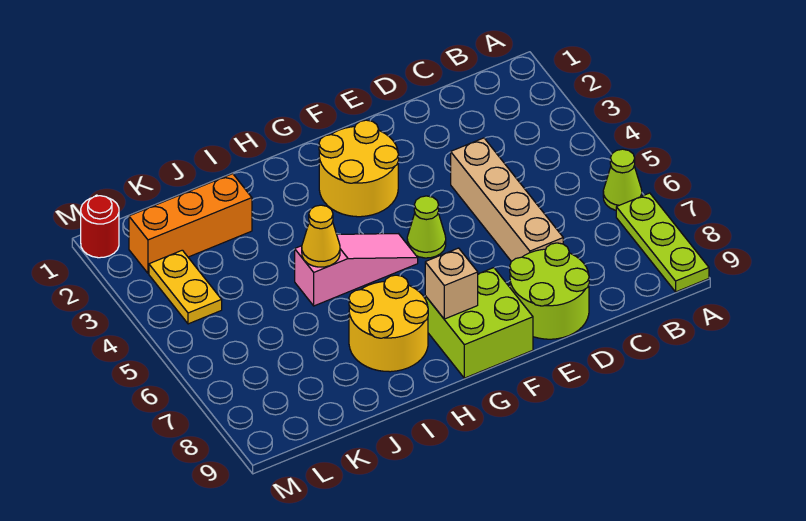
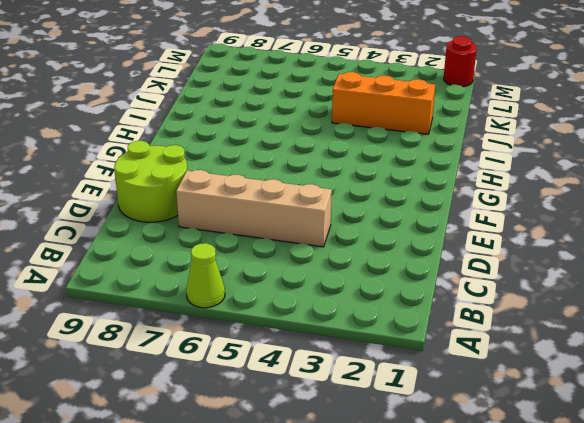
orange brick J2:J4 level 1 -> orange brick J2:L2 level 1
none -> lime plate A7:A9 level 1
none -> yellow round brick F2:G3 level 1
none -> lime cone F5 level 1

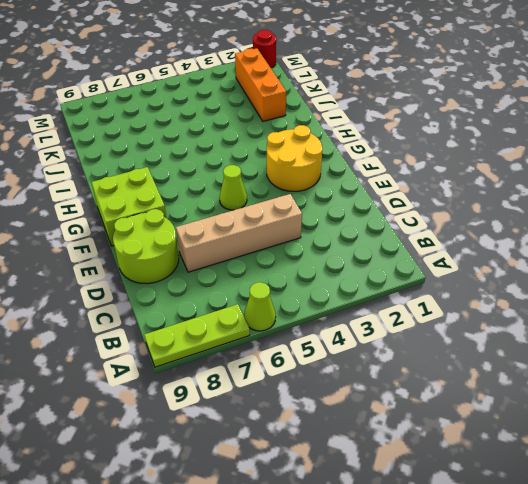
none -> pink slope G5:I5 level 1 top I
none -> yellow round brick H7:I8 level 1
none -> yellow plate L3:L4 level 1

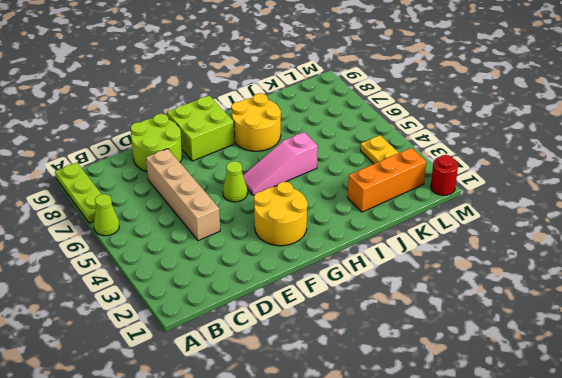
none -> tan brick G8 level 2
none -> yellow cone I5 level 2

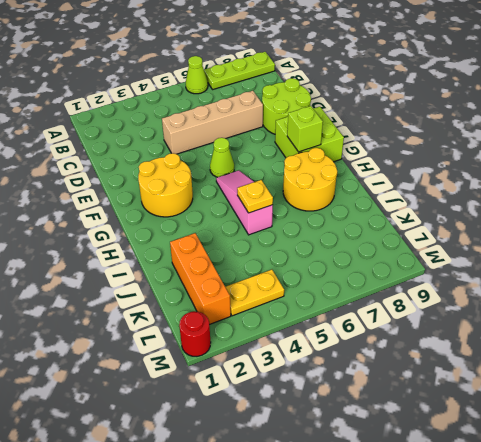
lime brick G8 level 2 -> tan brick G8 level 2
yellow plate I5 level 2 -> yellow cone I5 level 2

